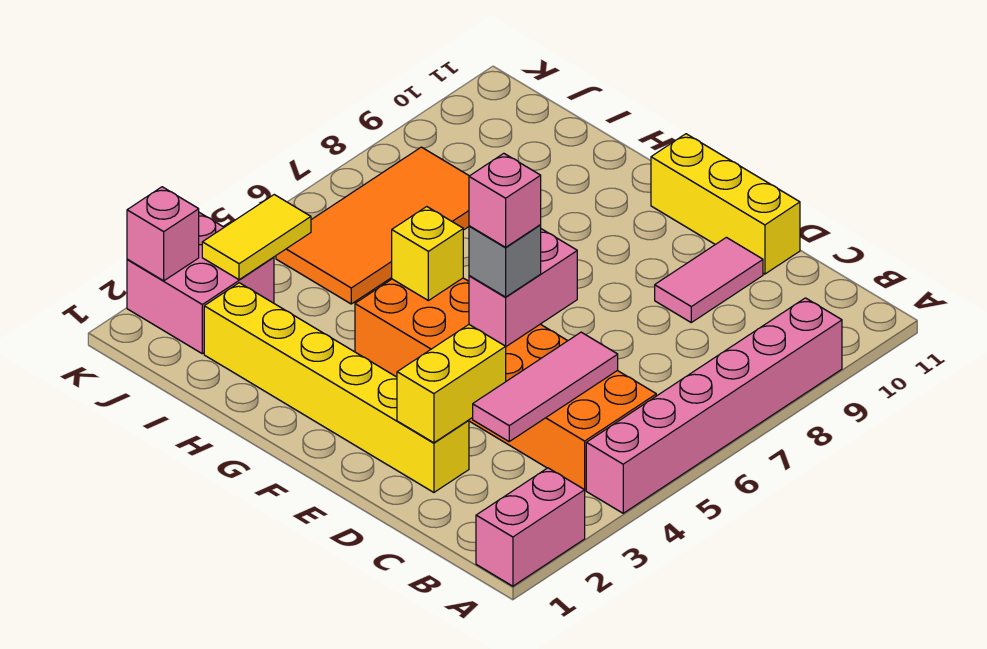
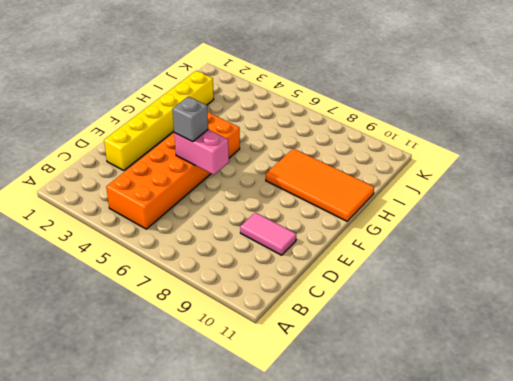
orange tile G8:H11 level 1 -> orange tile I5:J8 level 1
none -> pink brick A1:A2 level 1
none -> pink brick A4:A9 level 1
none -> yellow brick D11:F11 level 1

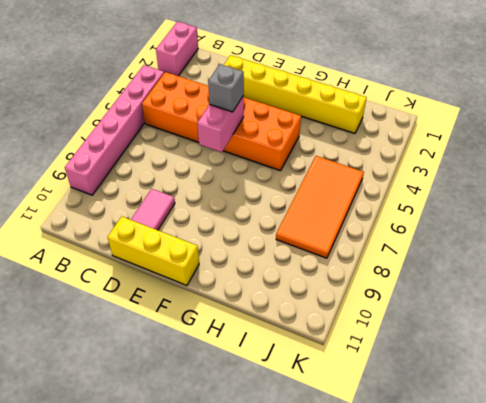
none -> pink brick J2:K3 level 1
none -> pink tile C3:C5 level 2
none -> yellow brick D2:D3 level 2

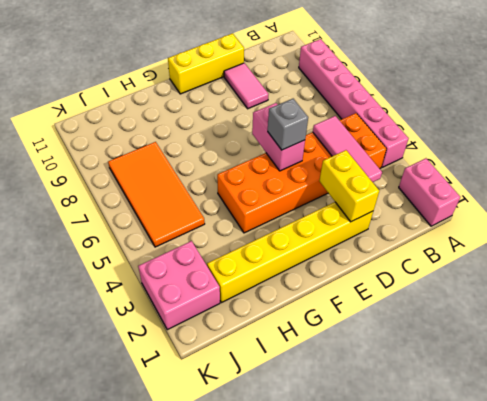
none -> yellow brick G5 level 2
none -> yellow tile J3:J4 level 2
none -> pink brick K2 level 2

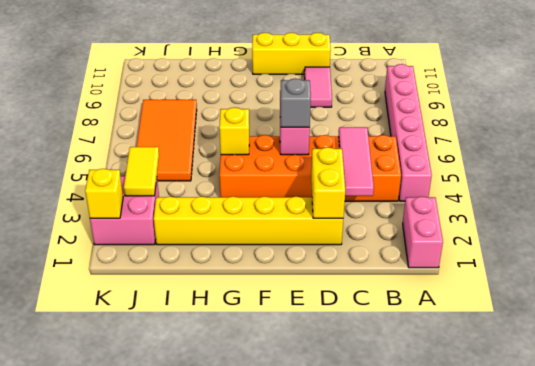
yellow brick K2 level 2 -> pink brick K2 level 2
none -> pink brick E5 level 4

